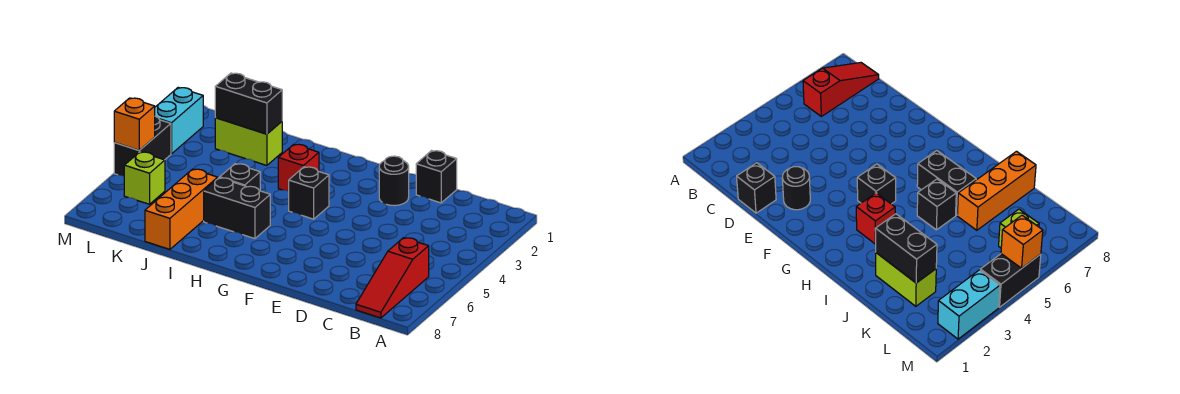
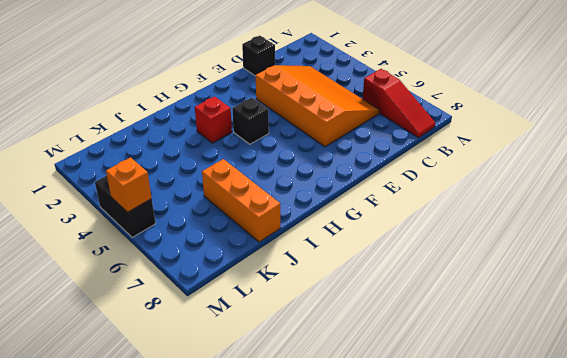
orange slope C3:E6 level 1 top E -> none
none -> black round brick E2 level 1
none -> black brick H6:I6 level 1
none -> black brick I5 level 1

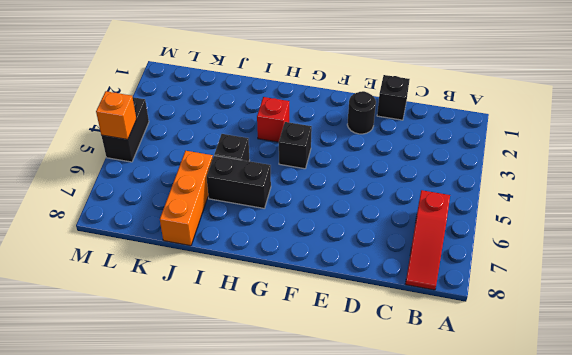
none -> lime brick J2:K2 level 1
none -> lime brick L6 level 1
none -> cyan brick M2:M3 level 1

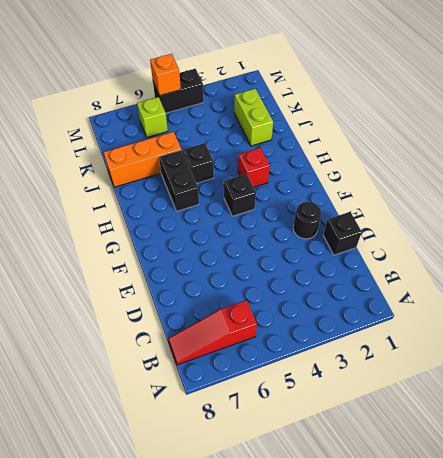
none -> cyan brick M2:M3 level 1
none -> black brick J2:K2 level 2

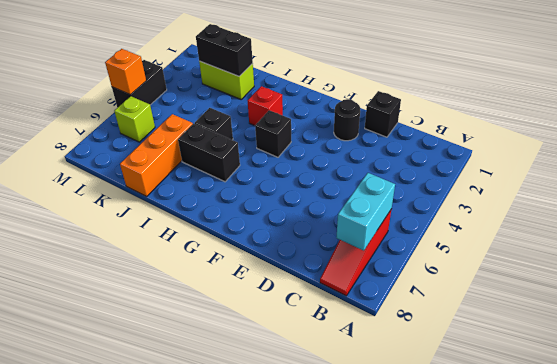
cyan brick B6:B7 level 2 -> cyan brick M2:M3 level 1

